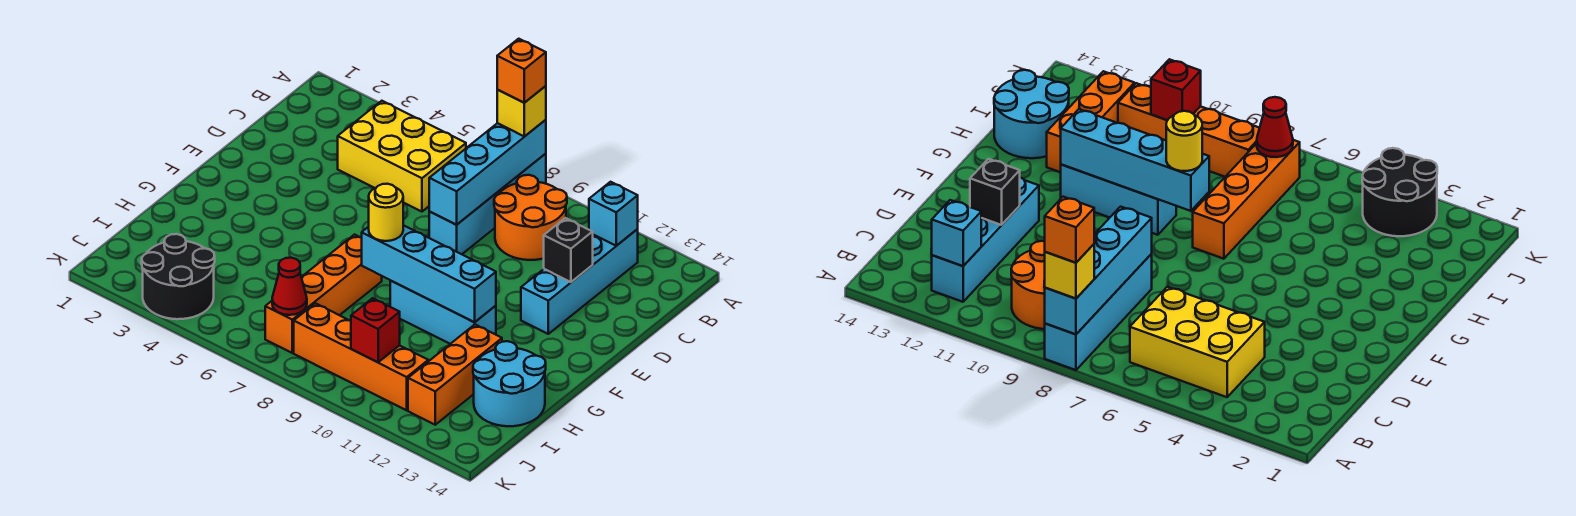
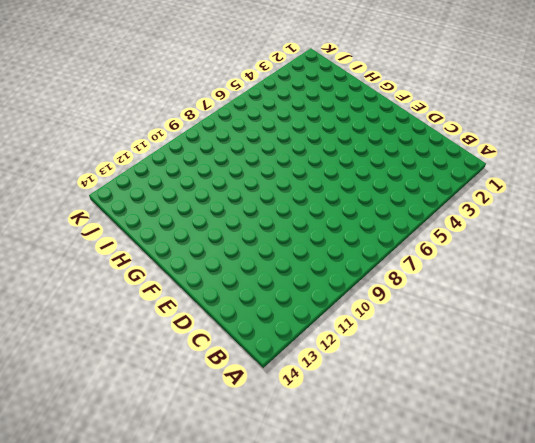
none -> cyan brick A8:D8 level 1
none -> yellow brick B4:C6 level 1
none -> orange round brick B9:C10 level 1

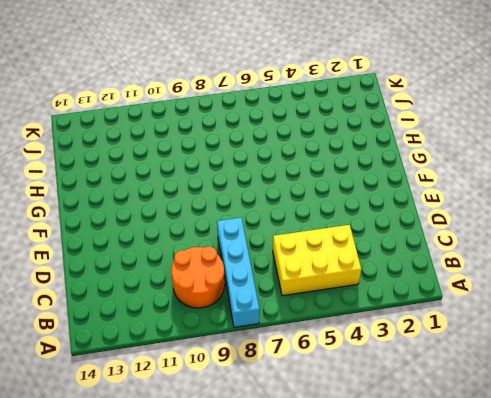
none -> cyan brick B12:E12 level 1
none -> orange brick G7:J7 level 1
none -> cyan brick G9:G11 level 1

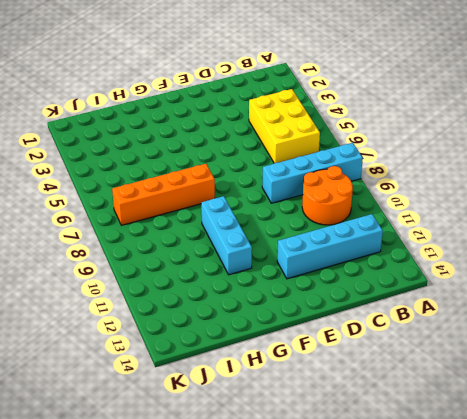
none -> orange brick H12:J12 level 1
none -> cyan round brick H13:I14 level 1
none -> black round brick J3:K4 level 1

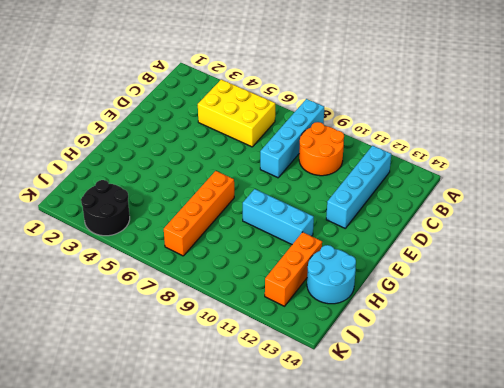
none -> orange brick J8:J11 level 1
none -> cyan brick A8:D8 level 2
none -> cyan brick B12 level 2

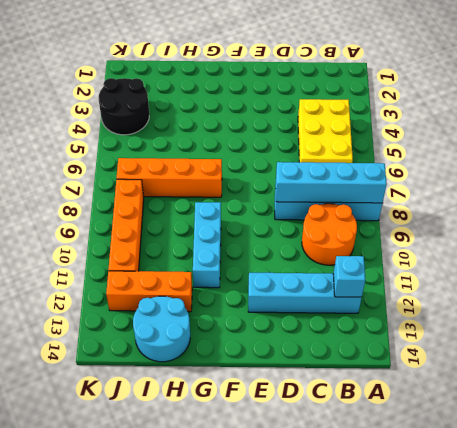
none -> black brick D12 level 2
none -> cyan brick G8:G11 level 2
none -> red cone J7 level 2

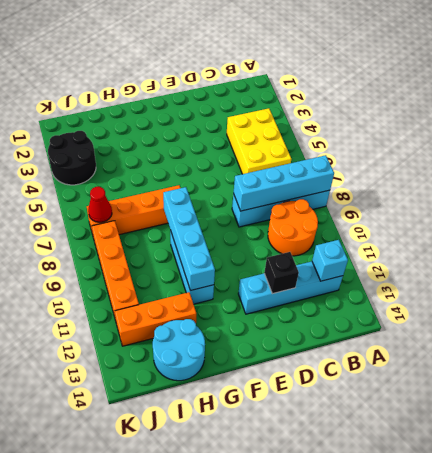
none -> red brick J10 level 2
none -> yellow brick A8 level 3
none -> yellow round brick G8 level 3

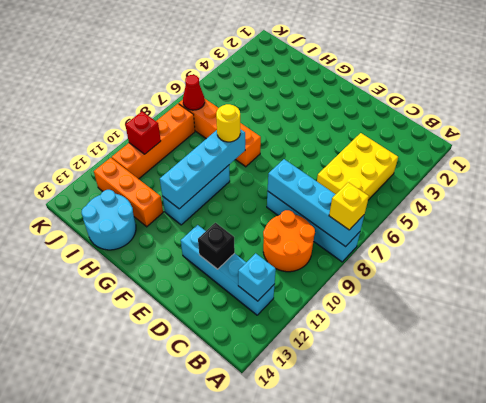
none -> black round brick J3:K4 level 1
none -> orange brick A8 level 4

